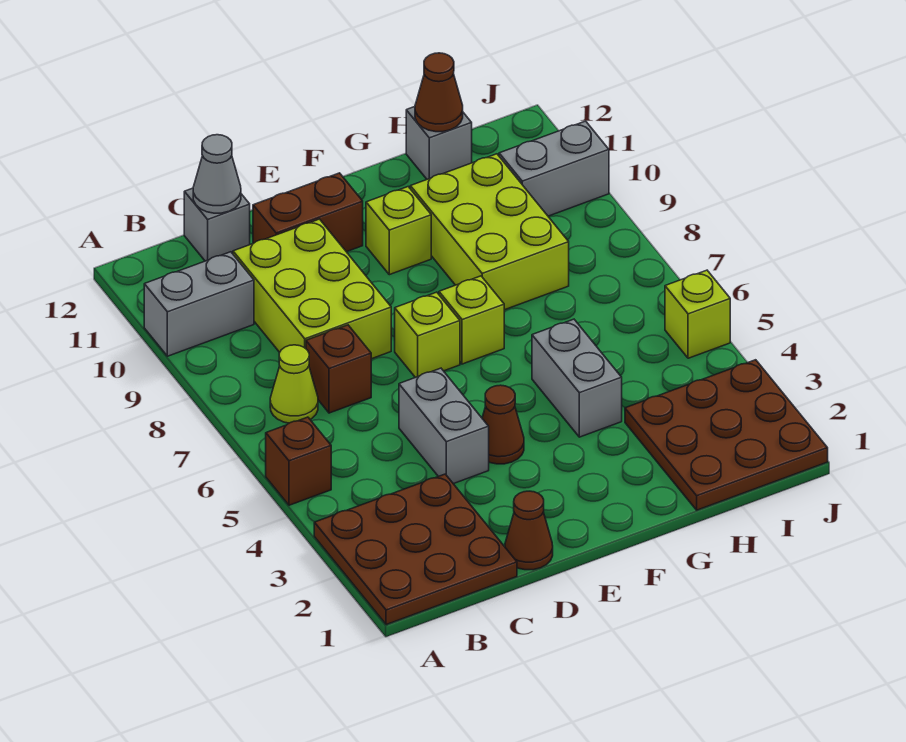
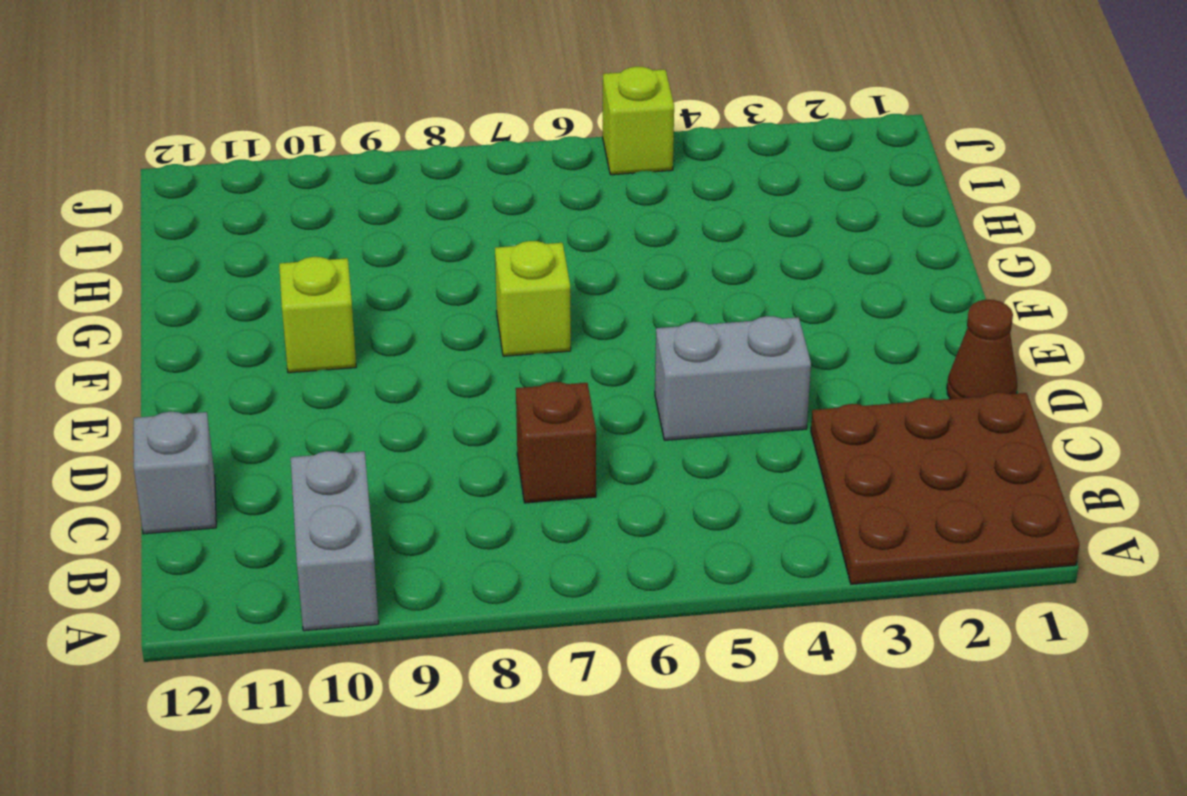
none -> brown brick A5 level 1
none -> lime cone B7 level 1
none -> lime brick C8:D10 level 1

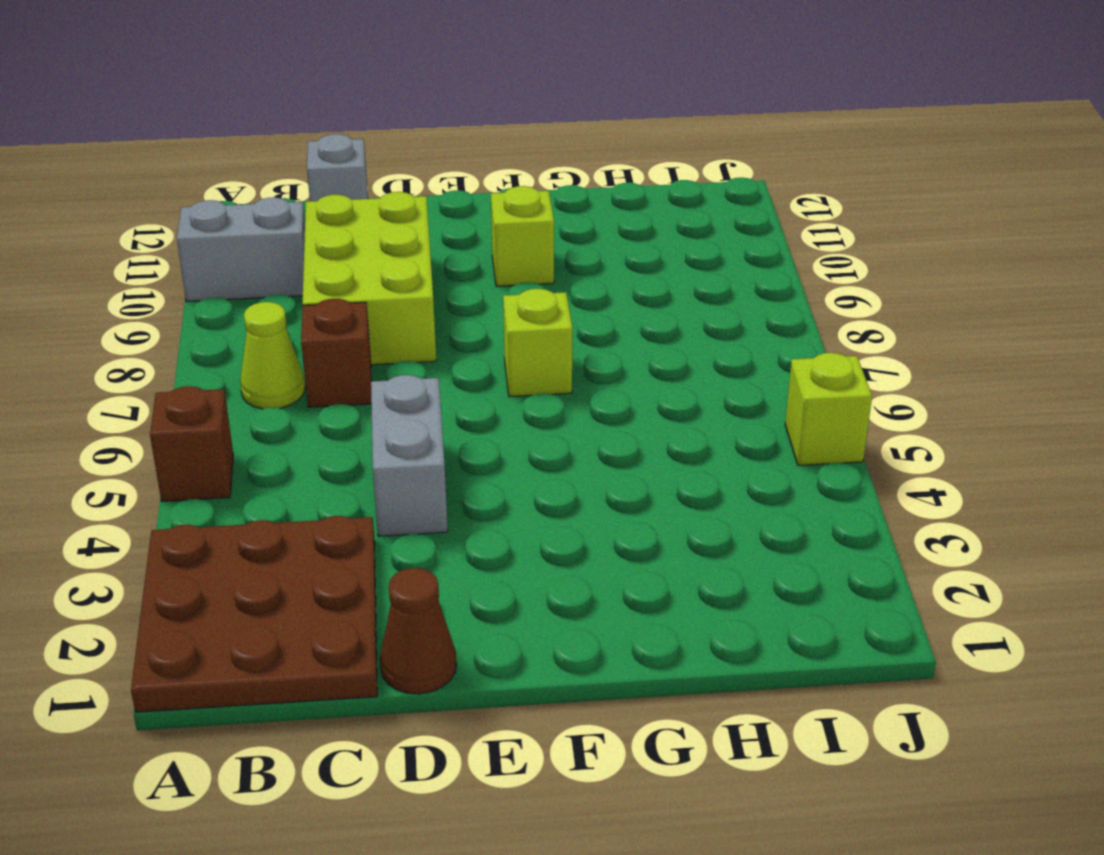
none -> brown brick D11:E11 level 1
none -> brown cone E4 level 1
none -> lime brick E7 level 1

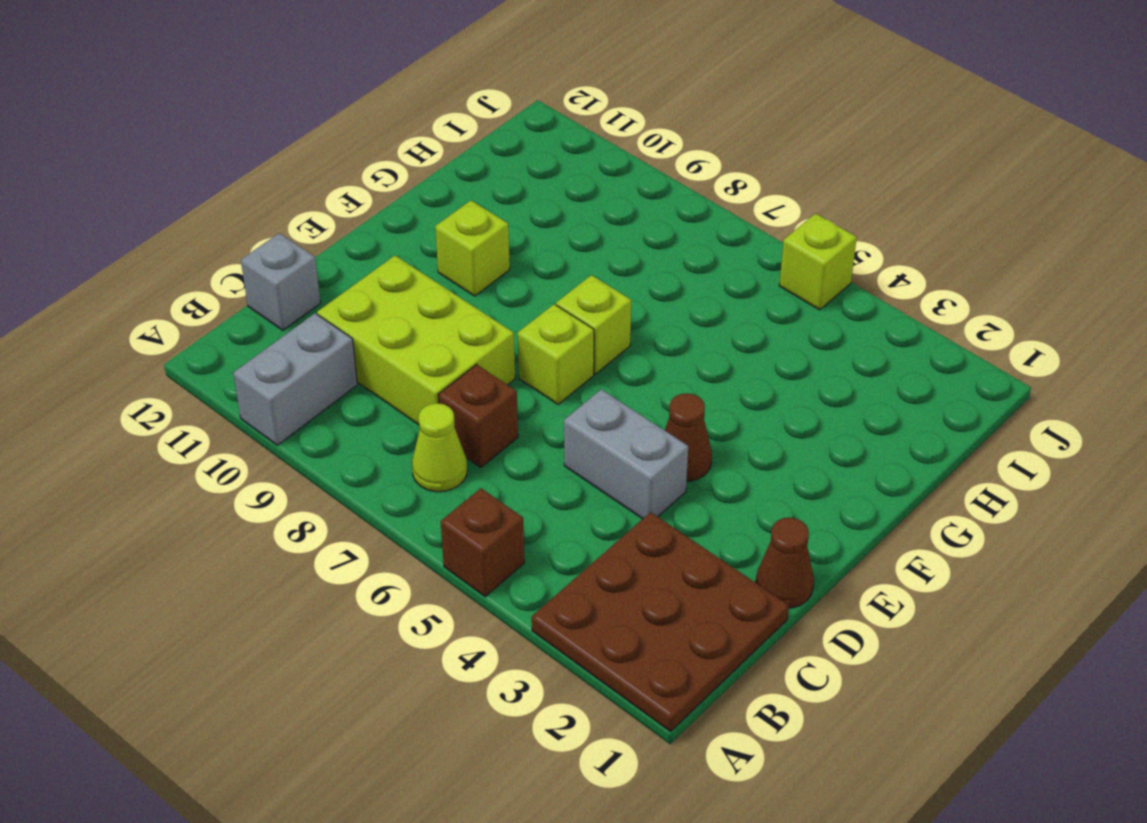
none -> brown brick D11:E11 level 1
none -> grey brick G4:G5 level 1
none -> lime brick G8:H10 level 1

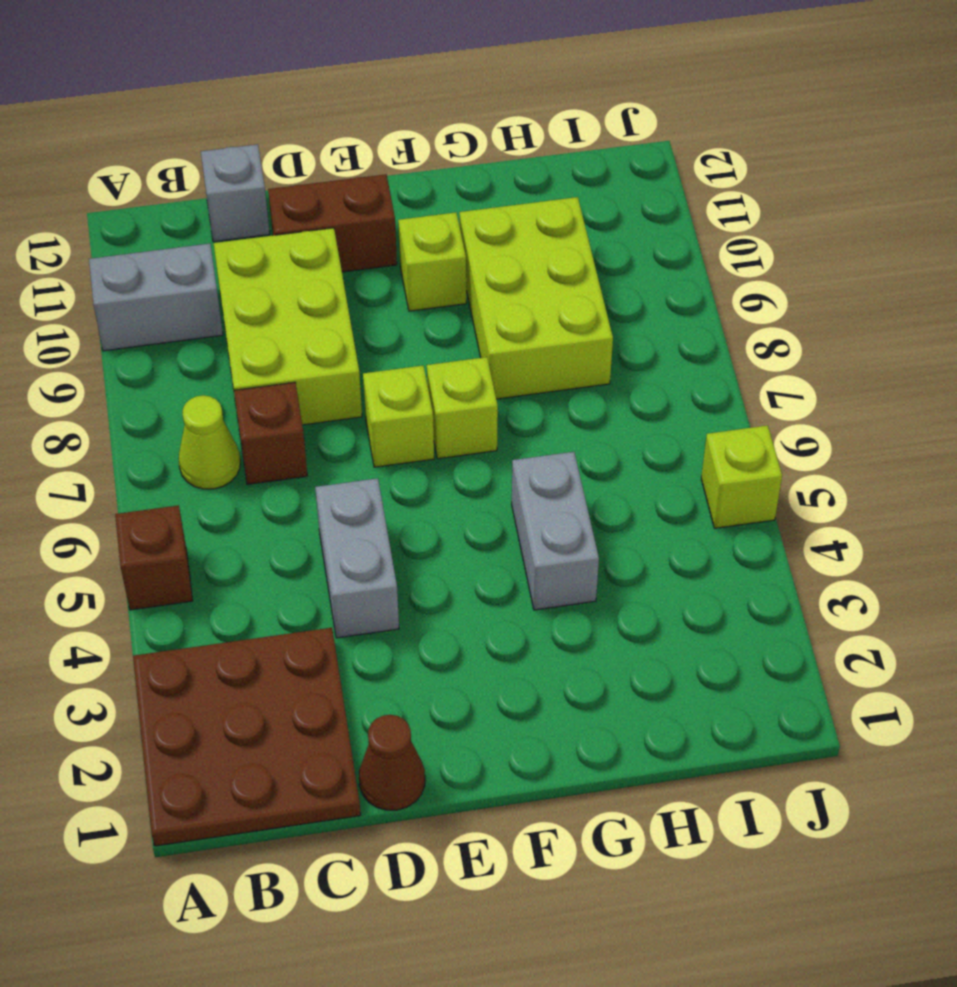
none -> brown cone E4 level 1
none -> brown plate H1:J3 level 1
none -> grey brick H12 level 1

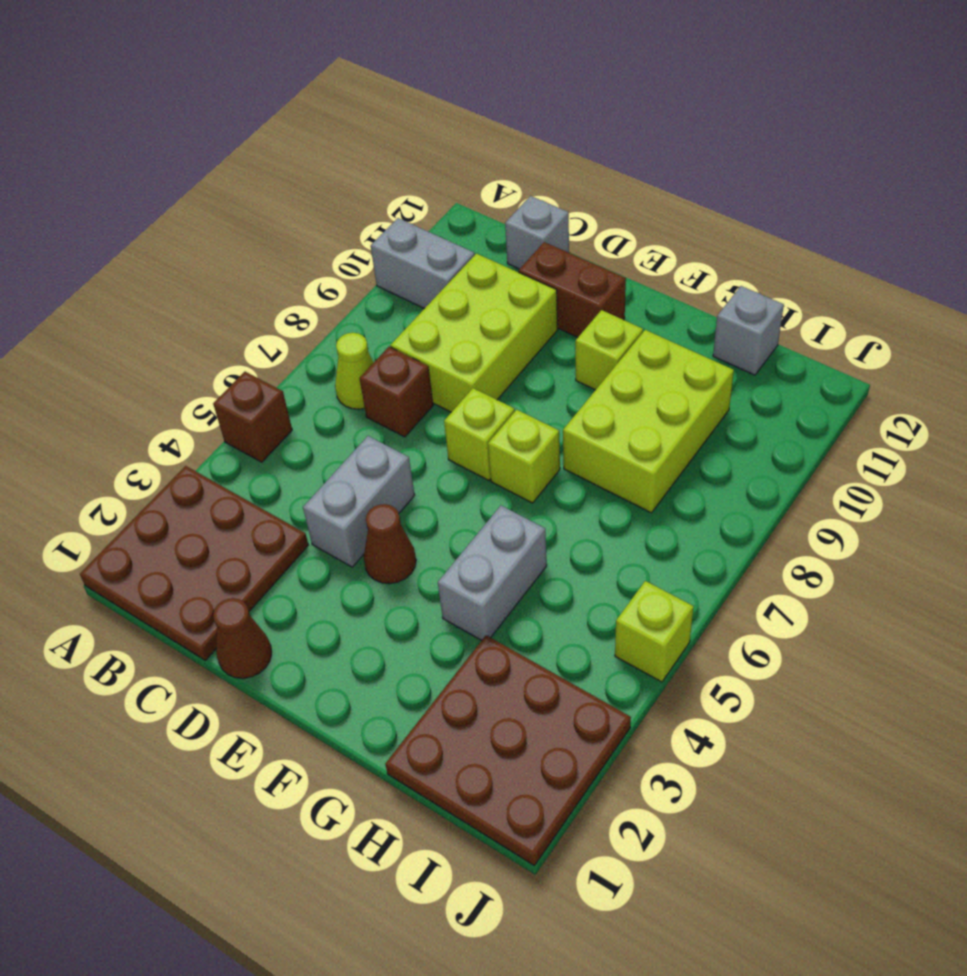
none -> grey brick I10:J10 level 1
none -> grey cone C12 level 2
none -> brown cone H12 level 2

